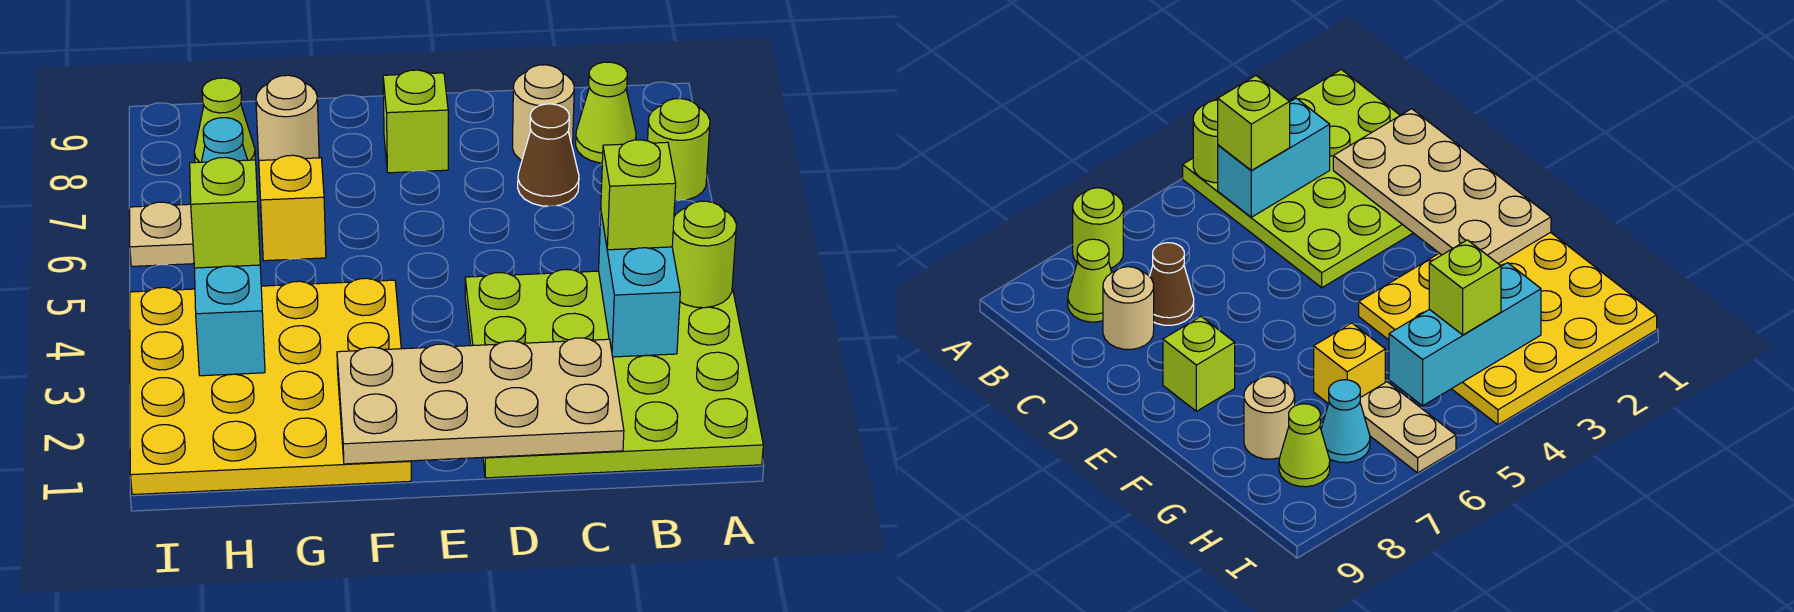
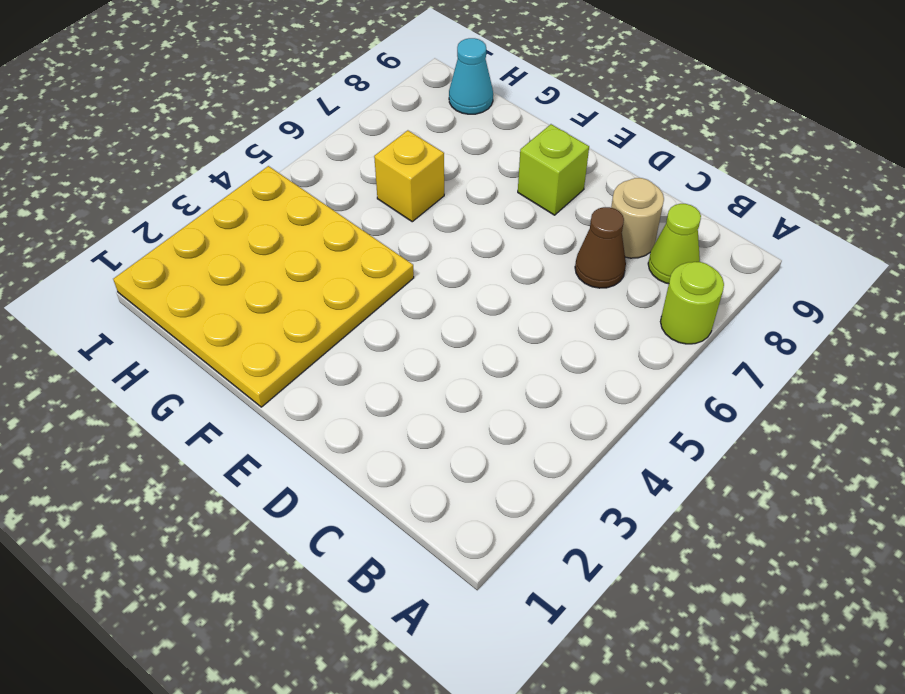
cyan cone H9 level 1 -> cyan cone H7 level 1
none -> lime plate A1:D4 level 1
none -> tan round brick G8 level 1
none -> tan plate H6:I6 level 1

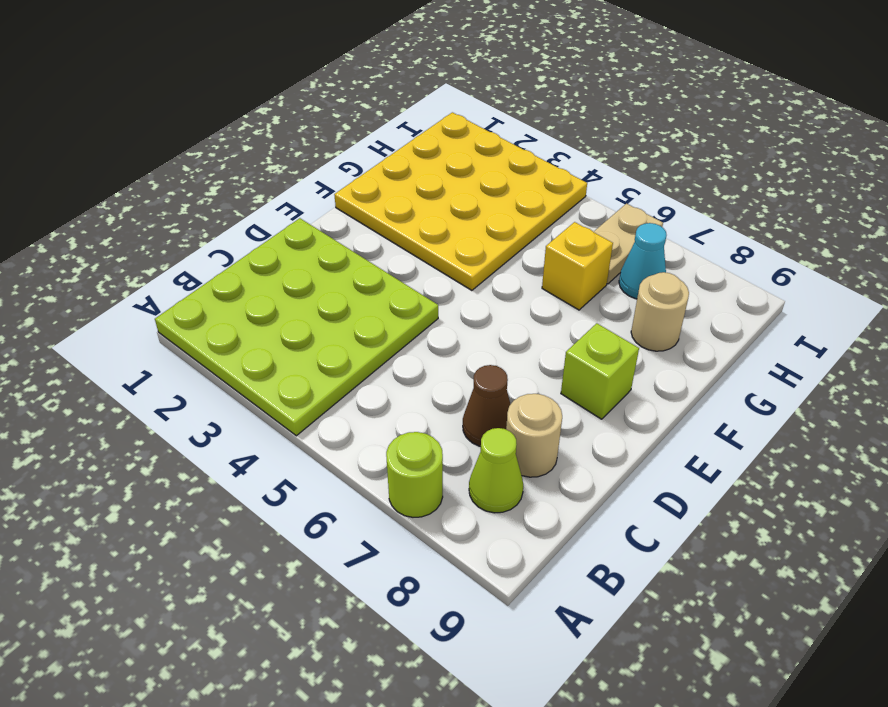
none -> lime cone H8 level 1
none -> lime round brick A4 level 2
none -> cyan brick B3:B4 level 2

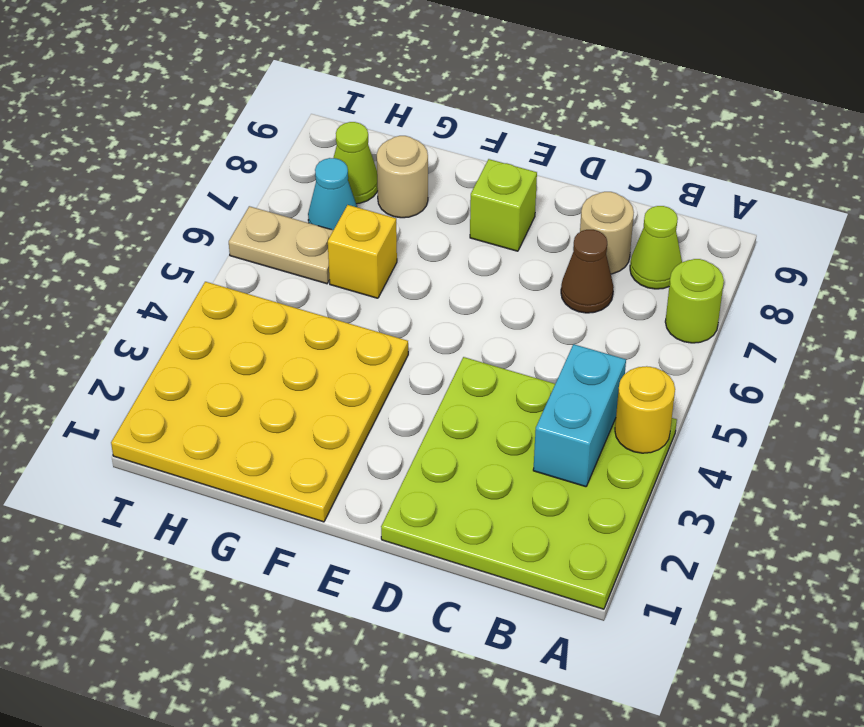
yellow round brick A4 level 2 -> lime round brick A4 level 2
none -> tan plate C1:F2 level 2
none -> cyan brick H3:H5 level 2
none -> lime brick B4 level 3

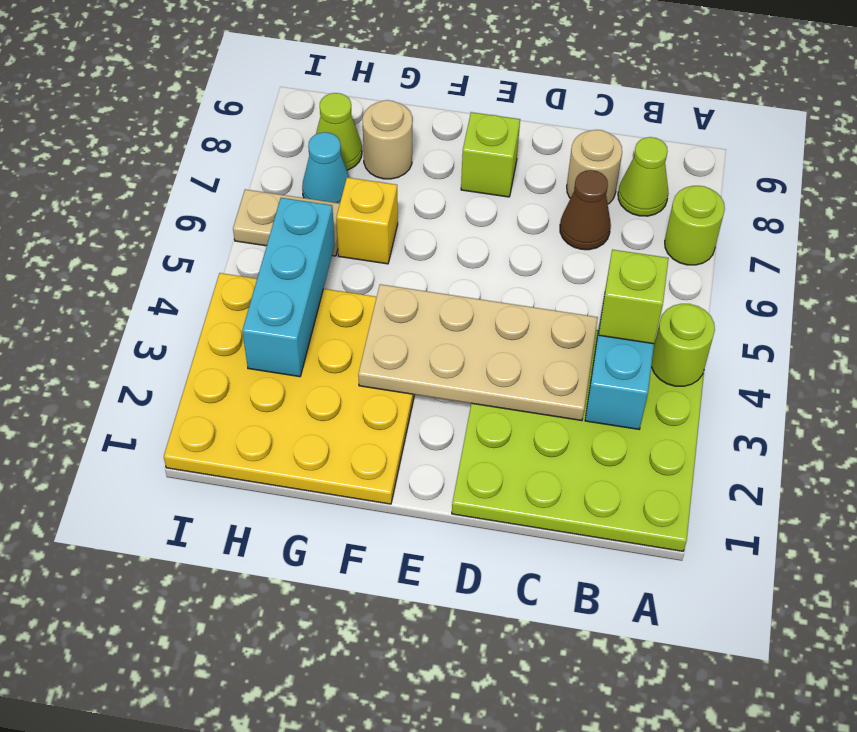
tan plate C3:F4 level 2 -> tan plate C1:F2 level 2
none -> lime brick H4 level 3

